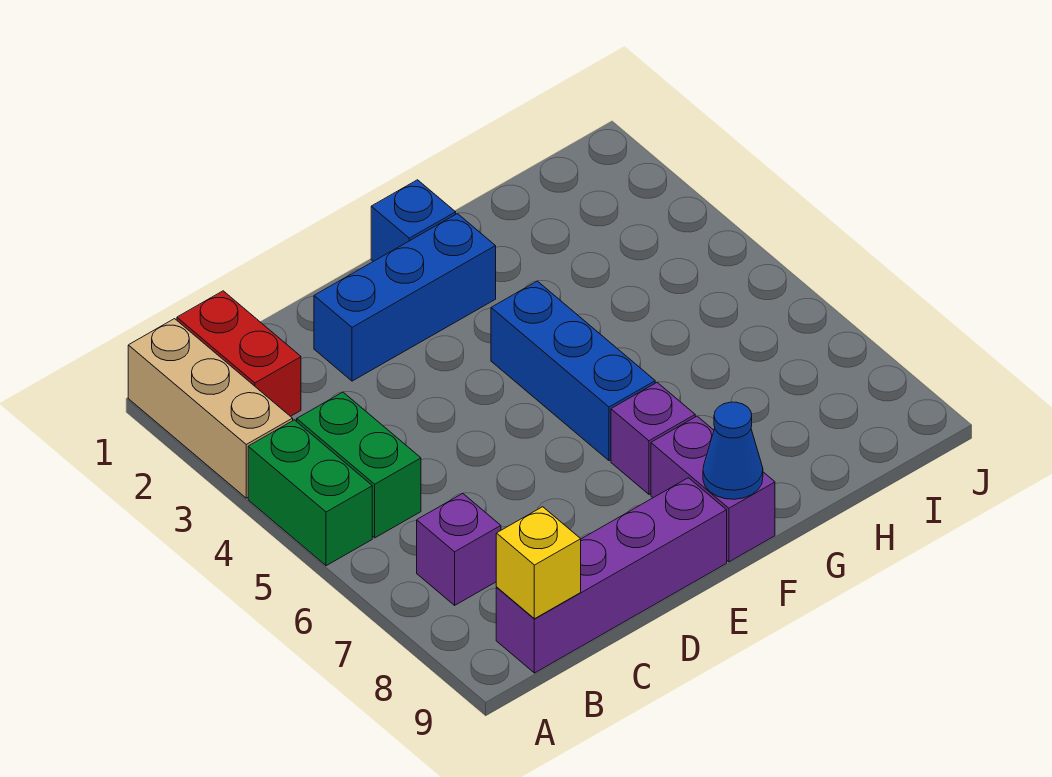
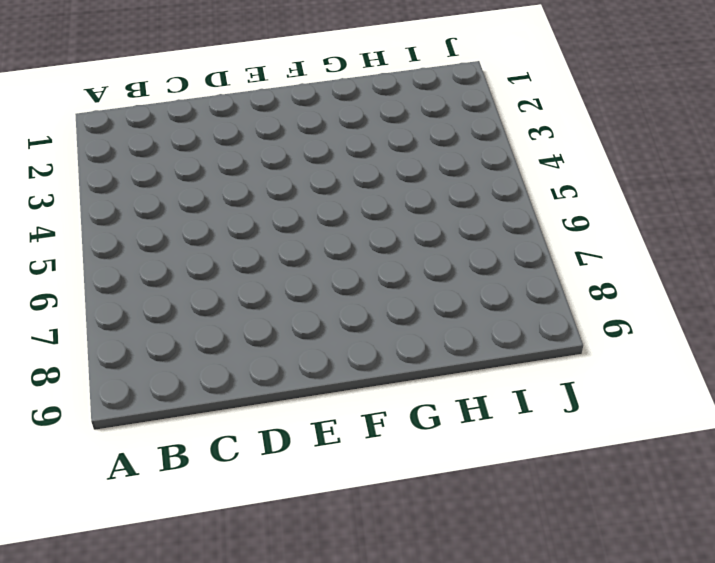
none -> tan brick A1:A3 level 1
none -> green brick A4:A5 level 1
none -> red brick B1:B2 level 1

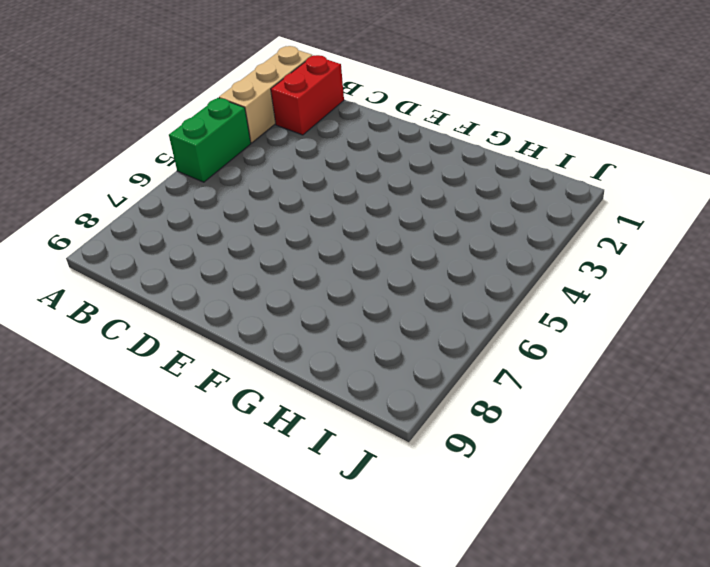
none -> green brick B4:B5 level 1
none -> purple brick B7 level 1
none -> purple brick B9:E9 level 1

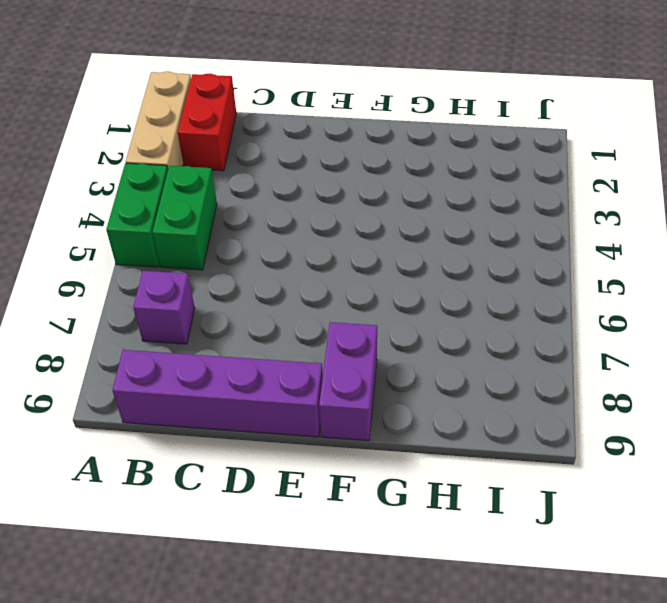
none -> blue brick D2:F2 level 1
none -> blue brick F1 level 1
none -> blue brick F4:F6 level 1

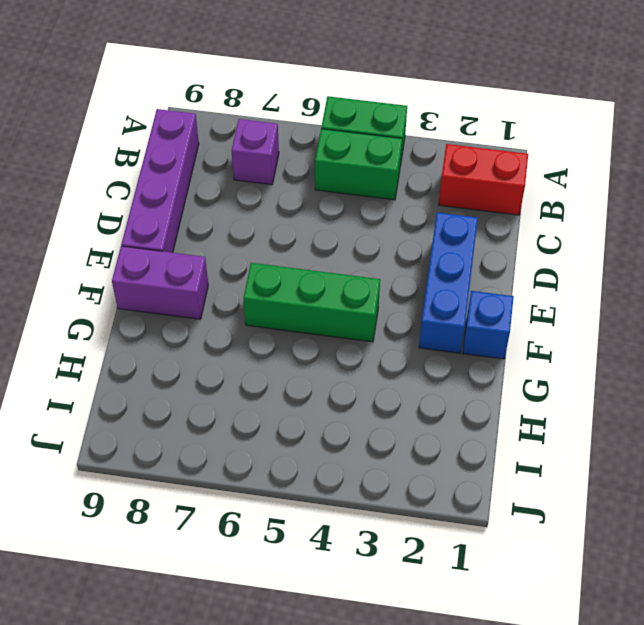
green brick F4:F6 level 1 -> blue brick F4:F6 level 1
none -> tan brick A1:A3 level 1
none -> purple brick F7 level 1
none -> yellow brick B9 level 2

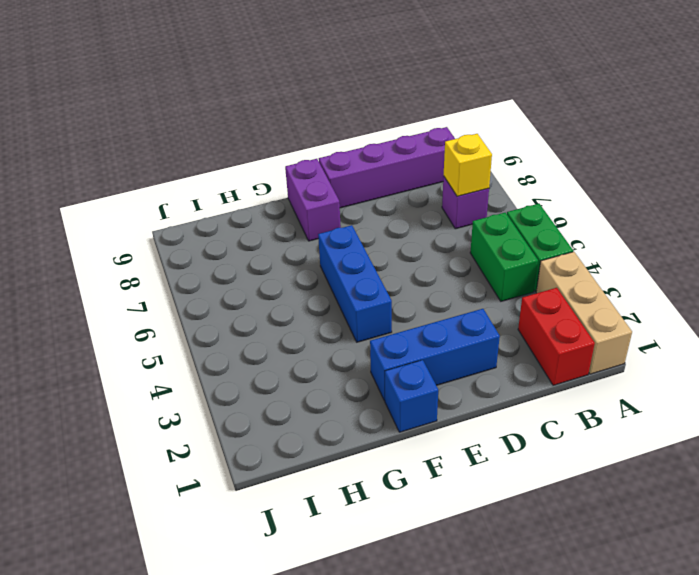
yellow brick B7 level 2 -> yellow brick B9 level 2
none -> purple brick F7 level 1
none -> blue cone F9 level 2

